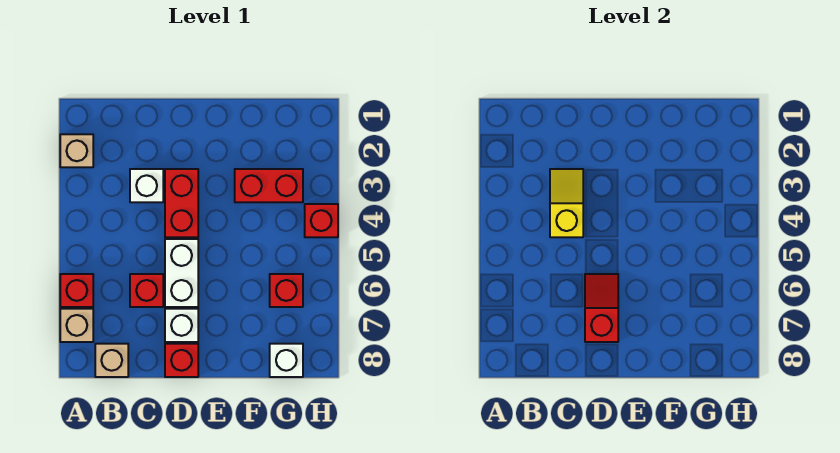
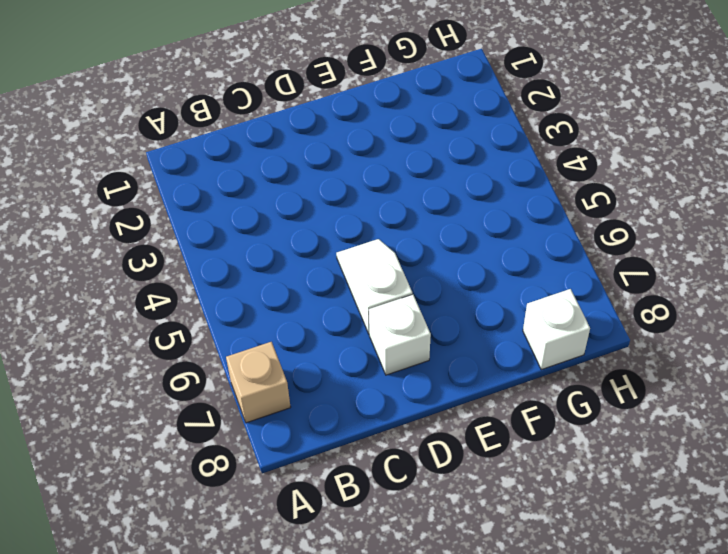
white slope D5:D6 level 1 top 6 -> white brick D5:D6 level 1
none -> tan brick A2 level 1
none -> red brick A6 level 1
none -> tan brick B8 level 1

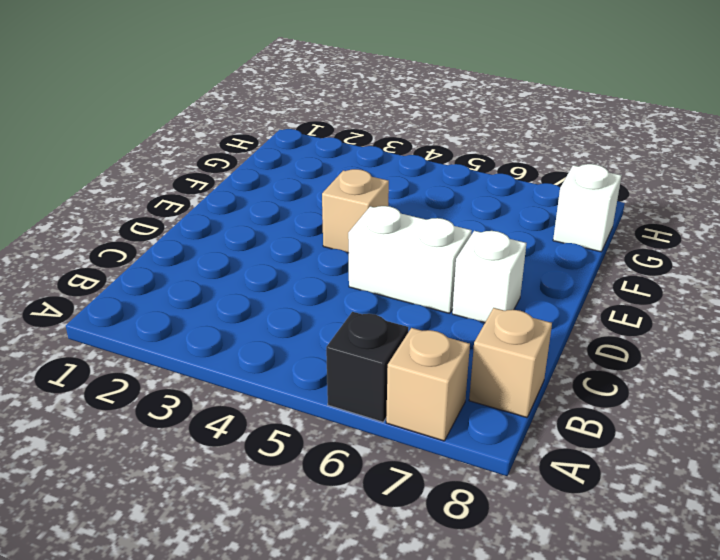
black brick A6 level 1 -> red brick A6 level 1
tan brick E4 level 1 -> tan brick A2 level 1
none -> white brick C3 level 1
none -> red brick C6 level 1
none -> red brick D3:D4 level 1

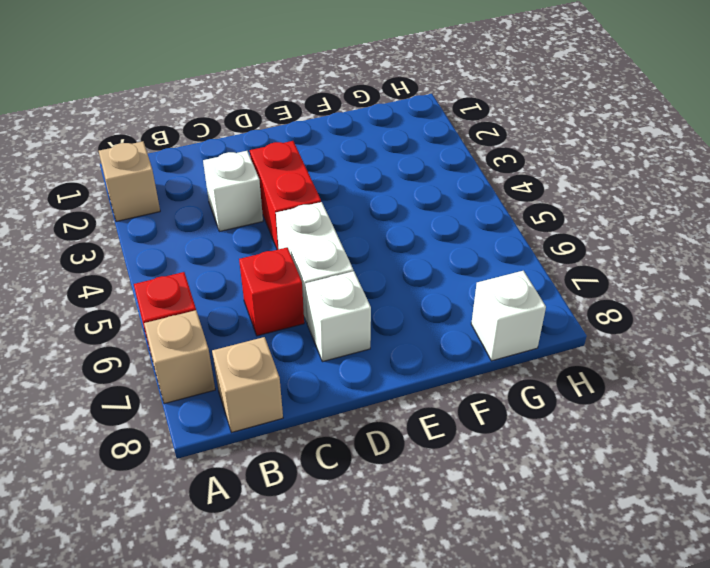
none -> red brick D8 level 1
none -> red brick F3:G3 level 1
none -> red brick G6 level 1

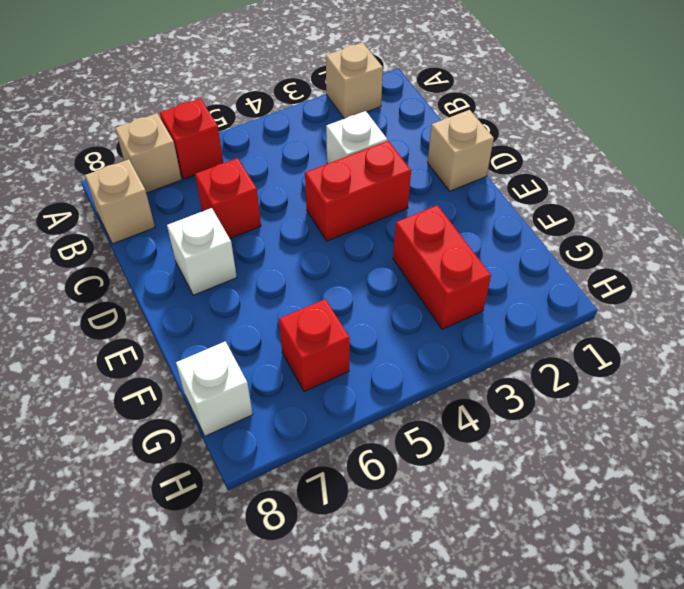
tan brick D1 level 1 -> none
none -> white brick D5:D6 level 1
none -> red brick D8 level 1
none -> red brick H4 level 1

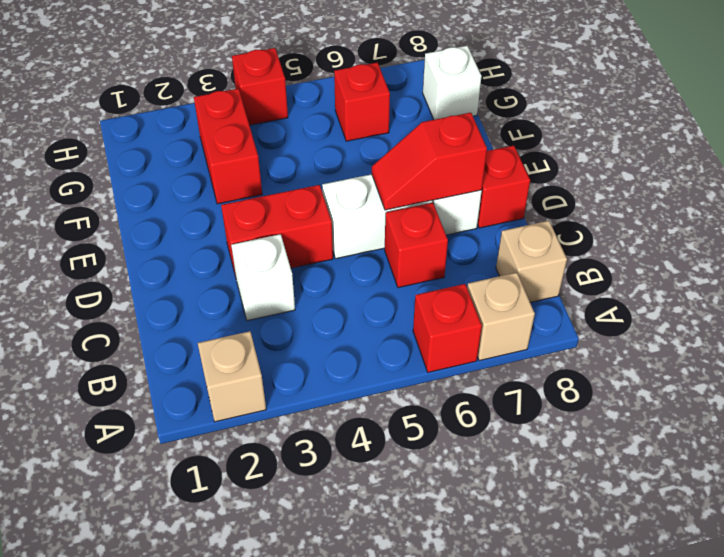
none -> yellow slope C3:C4 level 2 top 4

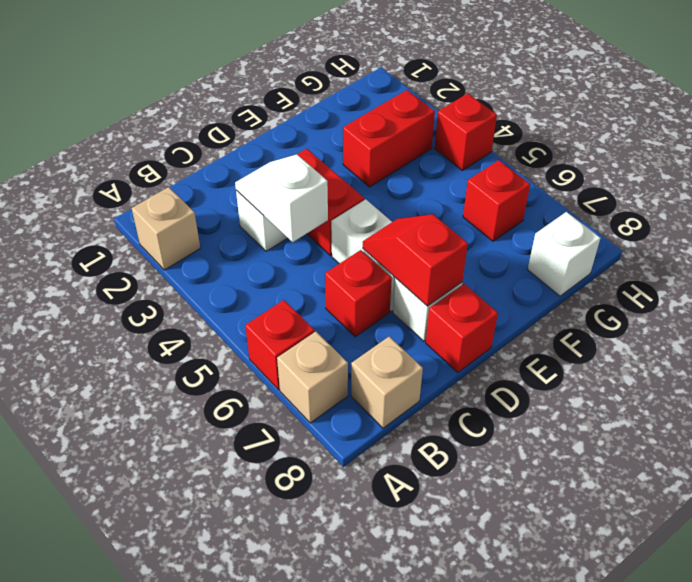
white slope C3:C4 level 2 top 4 -> yellow slope C3:C4 level 2 top 4

